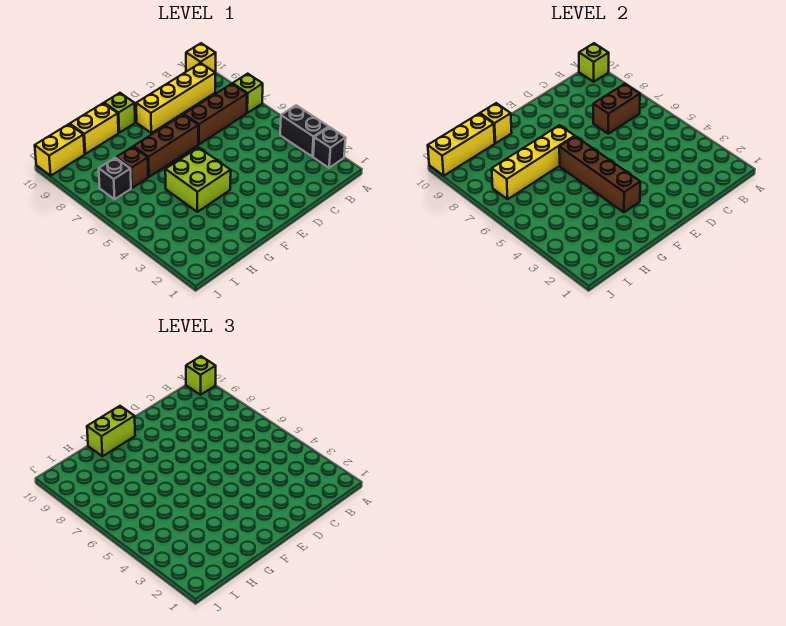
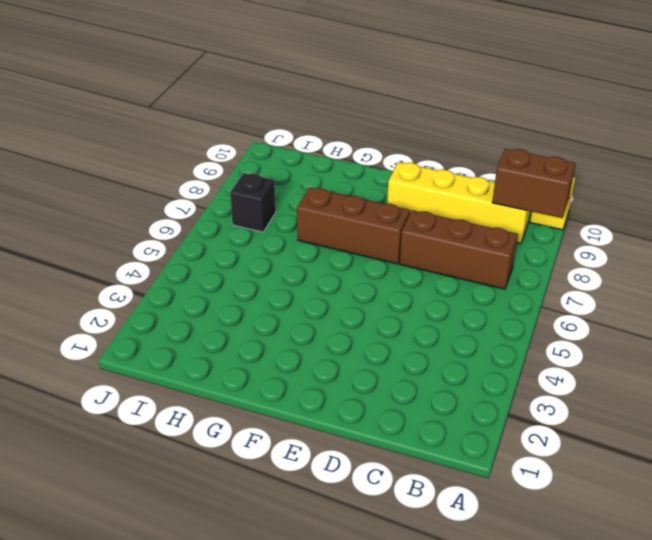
brown brick A9:B9 level 2 -> brown brick B7:C7 level 2
none -> black brick A2 level 1
none -> black brick A3:A4 level 1
none -> lime brick A7 level 1

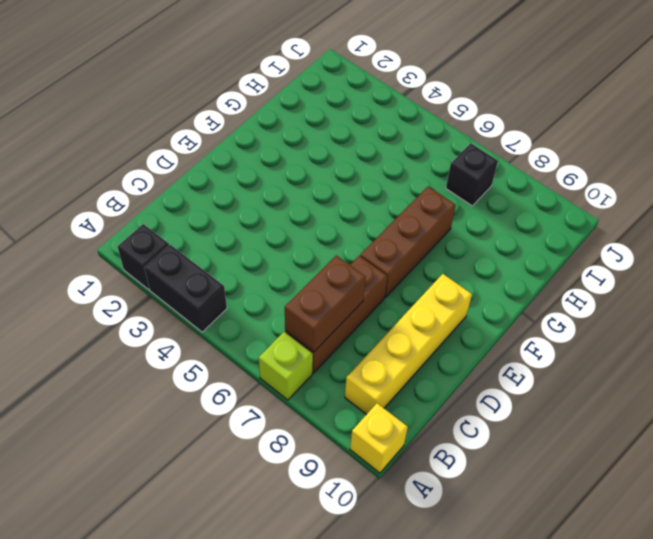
none -> lime brick F4:G5 level 1
none -> lime brick F10 level 1
none -> yellow brick G10:H10 level 1

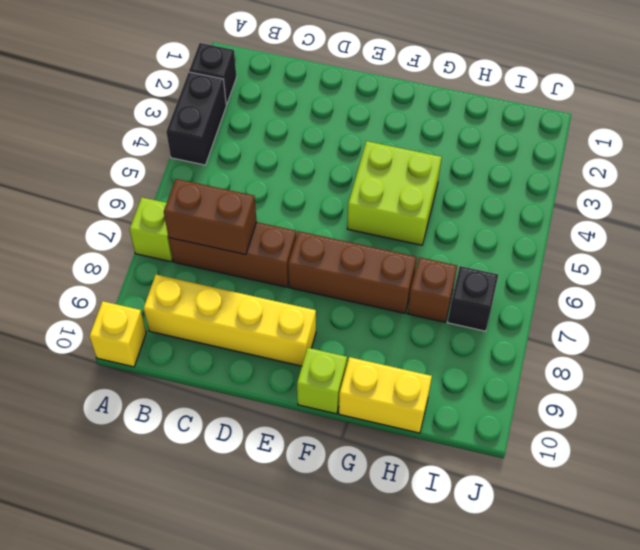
none -> yellow brick I10:J10 level 1
none -> lime brick A10 level 2
none -> brown brick F3:F6 level 2

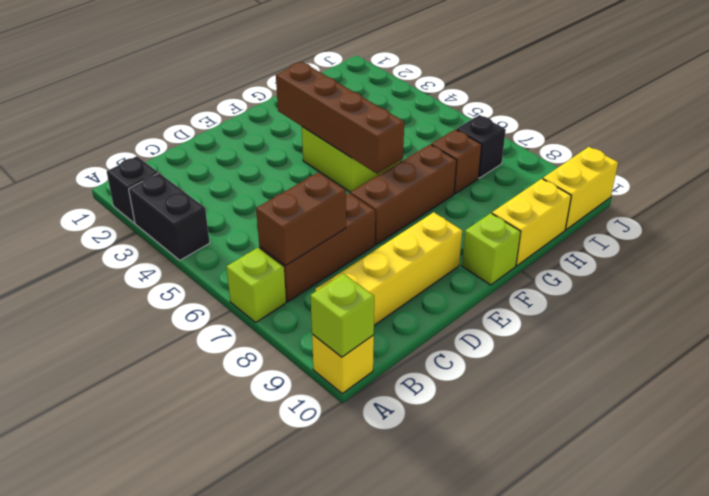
none -> yellow brick F7:I7 level 2
none -> yellow brick G10 level 2
none -> yellow brick H10:J10 level 2

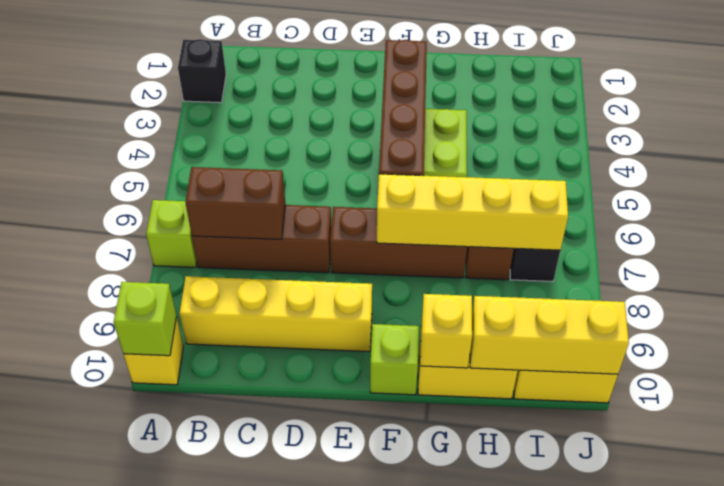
none -> black brick A3:A4 level 1
none -> lime brick A10 level 3
none -> lime brick F10:G10 level 3

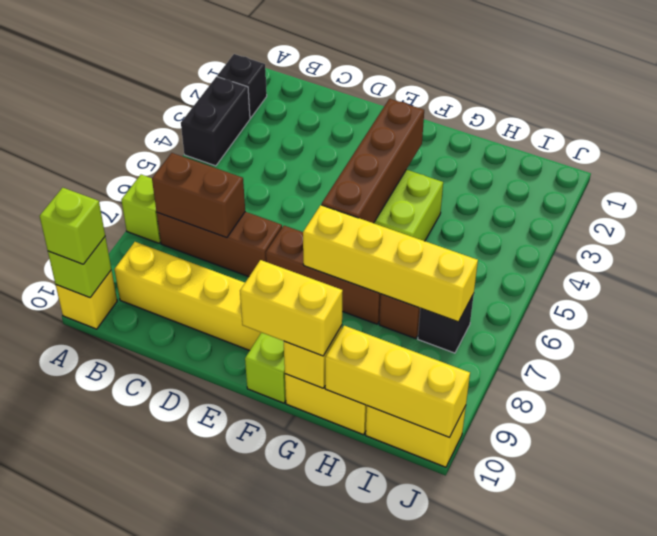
yellow brick F10:G10 level 3 -> lime brick F10:G10 level 3

